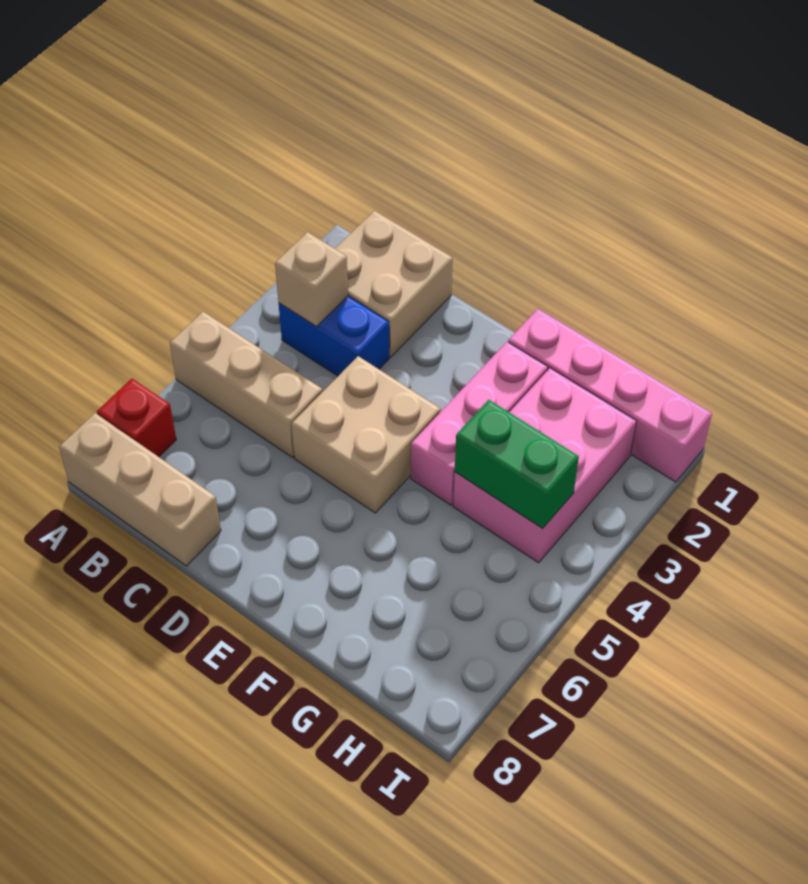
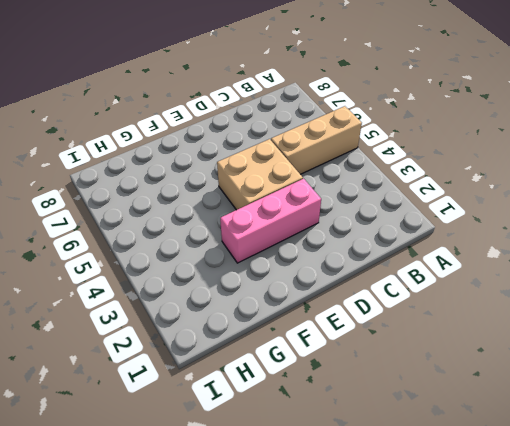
pink brick D3:F3 level 1 -> pink brick F2:F4 level 1
none -> red brick A7 level 1
none -> tan brick A8:C8 level 1

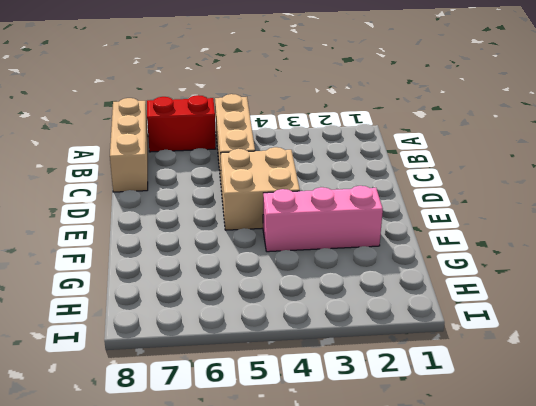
red brick A6:A7 level 1 -> red brick A7 level 1
none -> tan brick B1:C2 level 1
none -> blue brick B3:C3 level 1

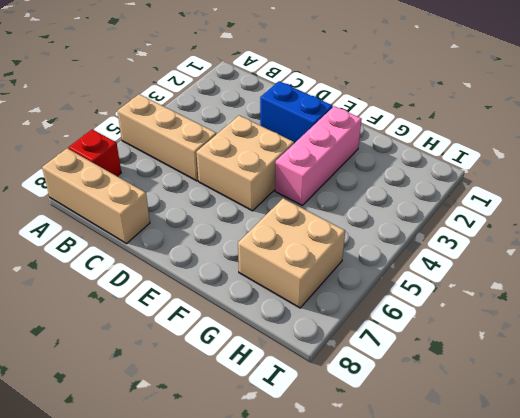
blue brick D2:E2 level 1 -> blue brick B3:C3 level 1
tan brick G6:H7 level 1 -> tan brick B1:C2 level 1
none -> pink brick F1:I1 level 1
none -> pink brick G2:H4 level 1

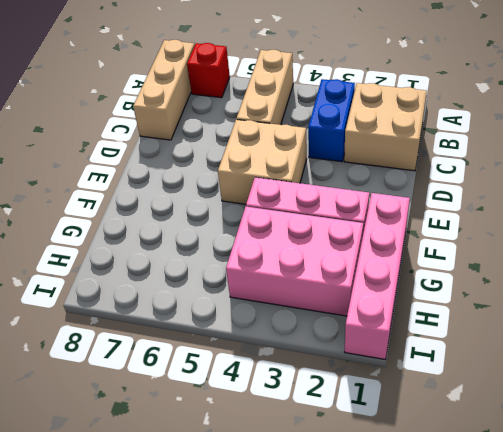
none -> tan brick B3 level 2
none -> green brick G4:H4 level 2

